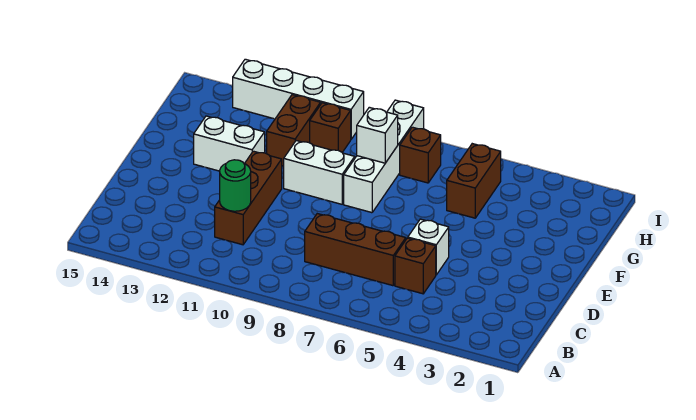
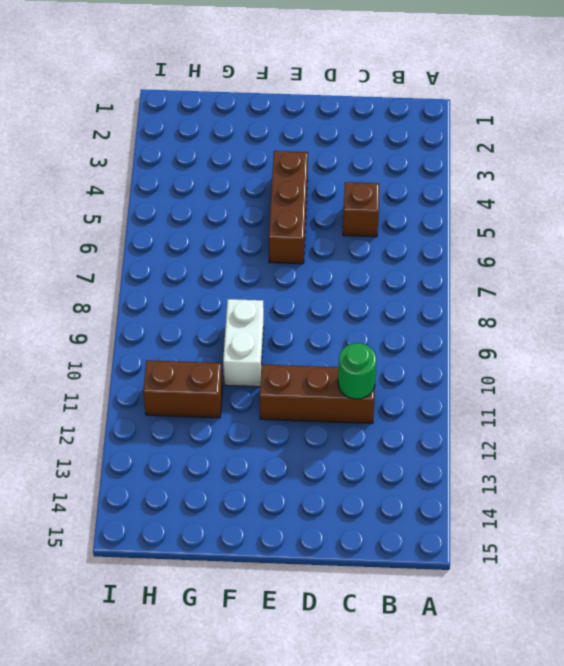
brown brick E4:E6 level 1 -> brown brick C6:C8 level 1
none -> white brick D5 level 1
none -> white brick F8:I8 level 1
none -> white brick F12:F13 level 1

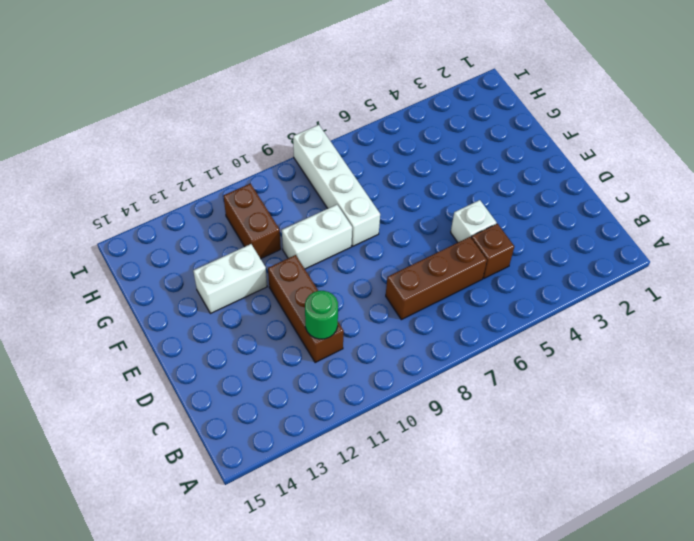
none -> brown brick G5:H5 level 1
none -> brown brick H7 level 1
none -> brown brick H10 level 1

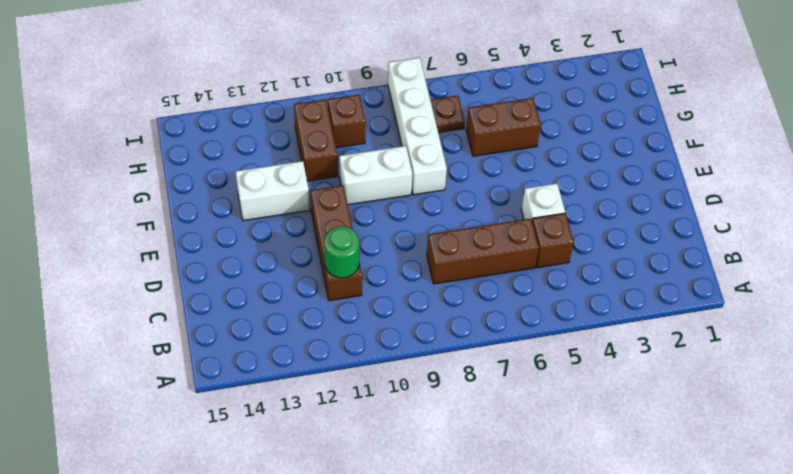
brown brick G5:G6 level 1 -> brown brick G5:H5 level 1
brown plate H7 level 1 -> brown brick H7 level 1
none -> white brick I10:I13 level 1
none -> white brick G8 level 2

